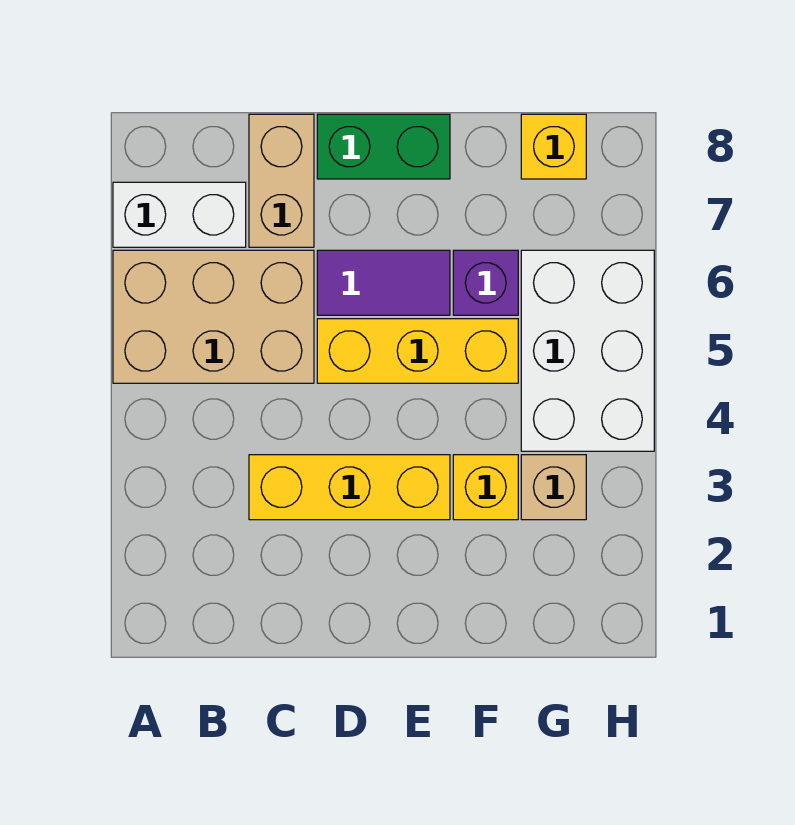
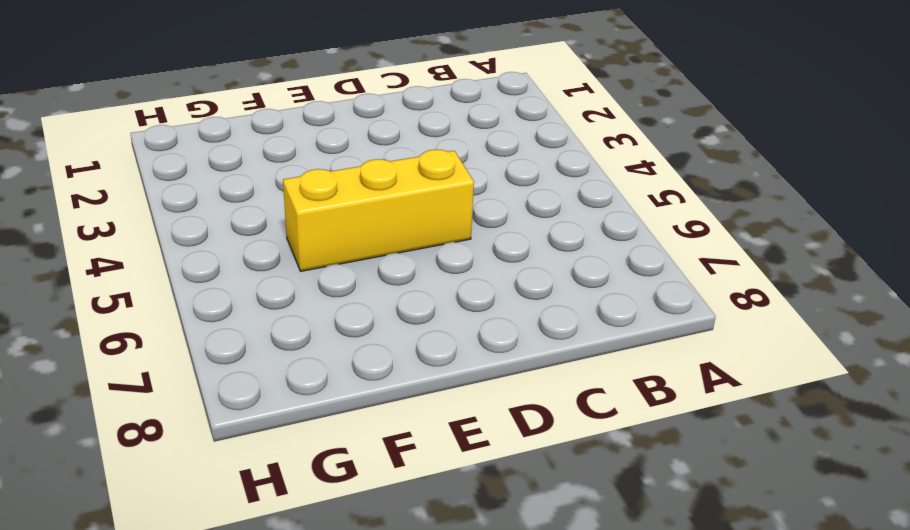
none -> tan brick A5:C6 level 1
none -> white brick A7:B7 level 1
none -> yellow brick C3:E3 level 1

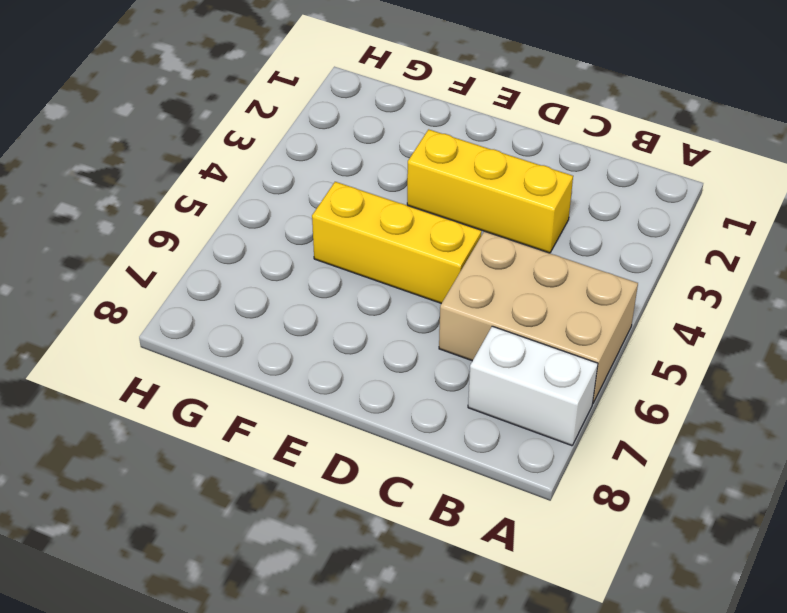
none -> tan brick C7:C8 level 1
none -> purple tile D6:E6 level 1
none -> green brick D8:E8 level 1

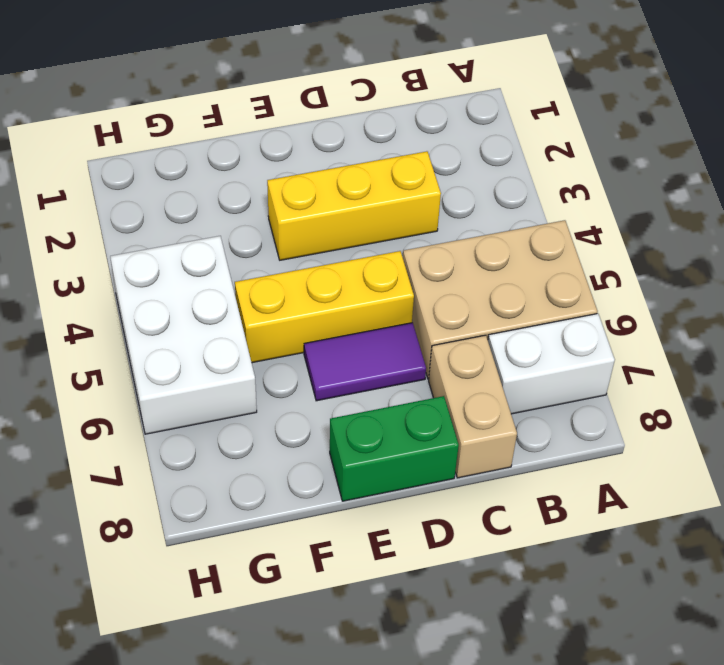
none -> yellow brick F3 level 1
none -> purple brick F6 level 1
none -> tan brick G3 level 1

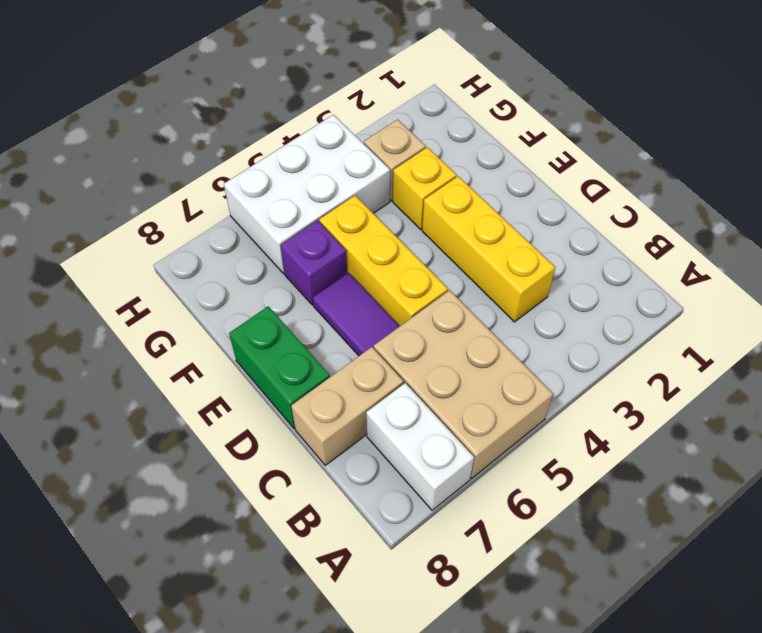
none -> yellow brick G8 level 1

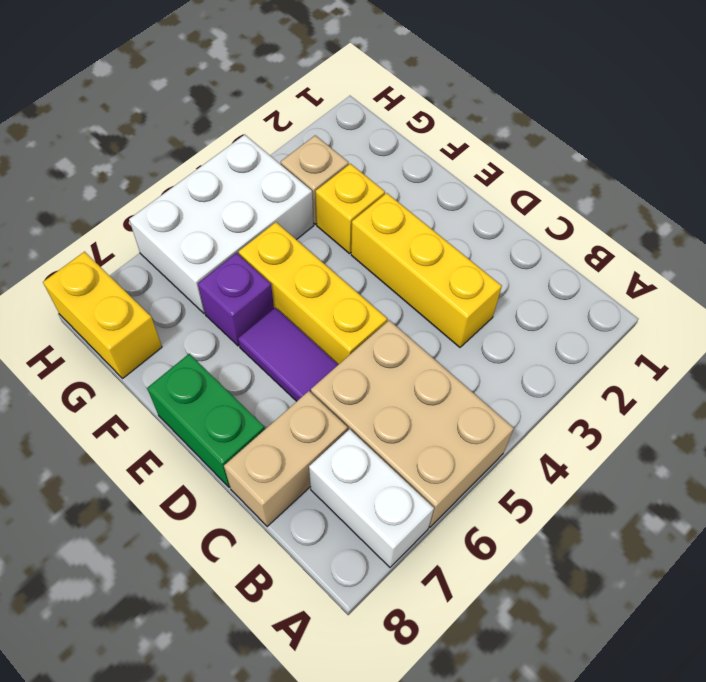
yellow brick G8:H8 level 1 -> yellow brick G8 level 1

